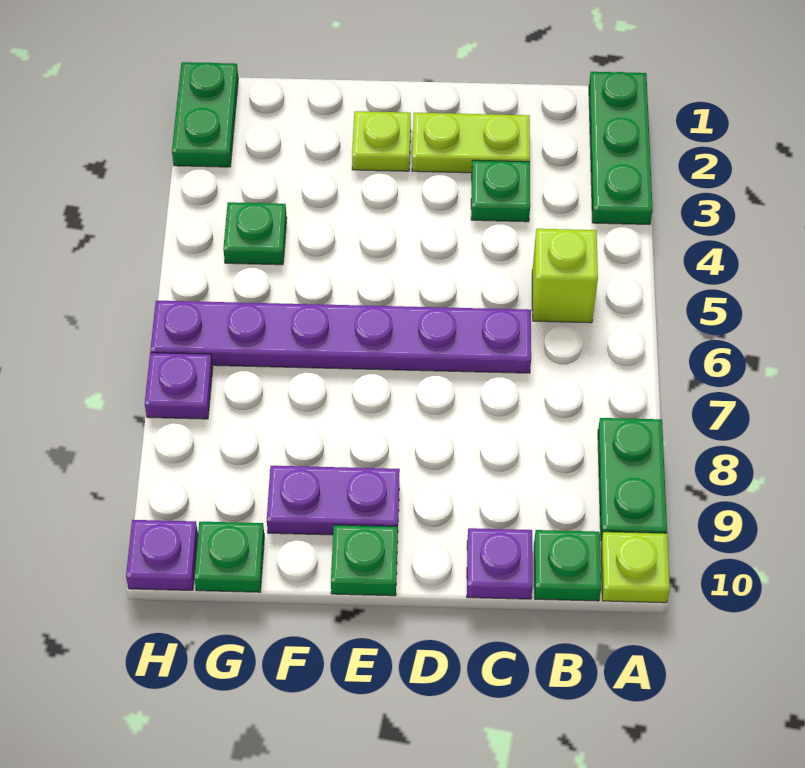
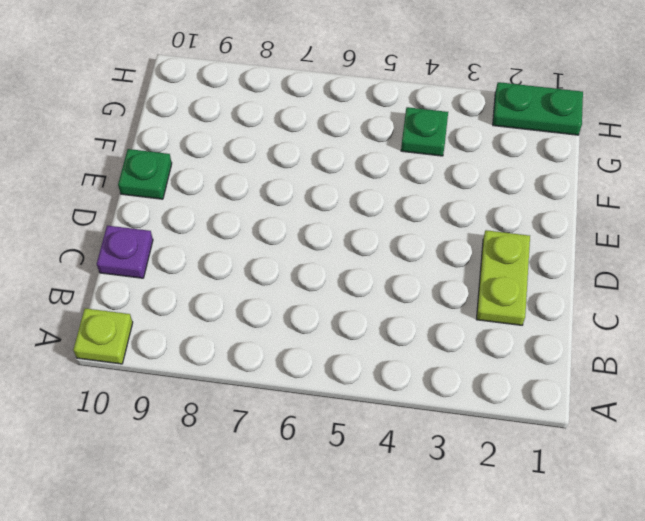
none -> green plate A1:A3 level 1
none -> green plate A8:A9 level 1
none -> lime brick B5 level 1

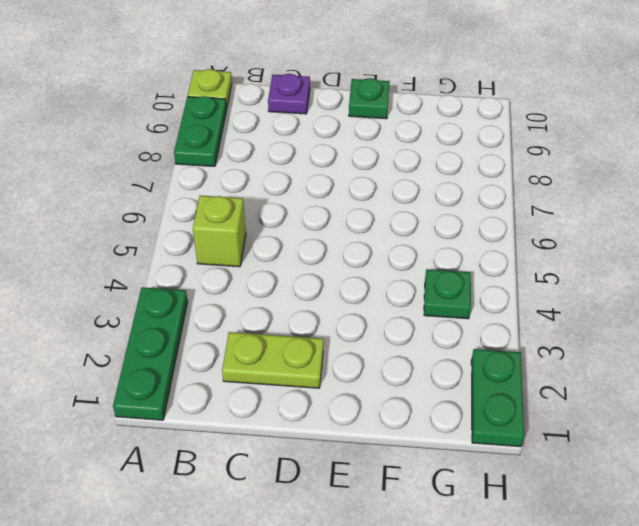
none -> green plate B10 level 1
none -> green plate C3 level 1
none -> purple plate C6:H6 level 1

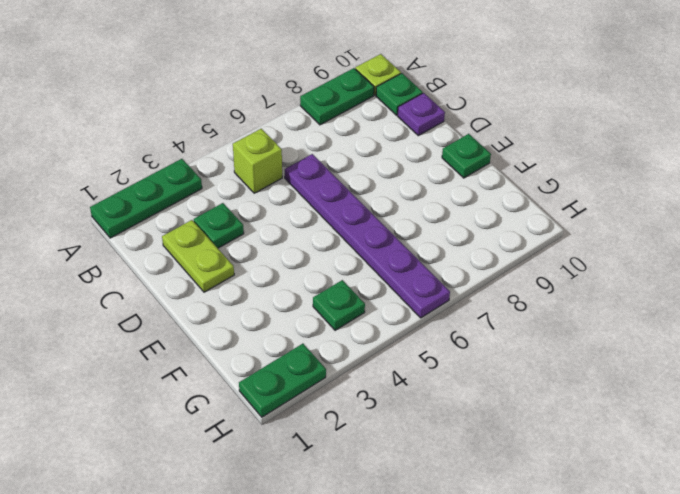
none -> lime plate E2 level 1
none -> purple plate E9:F9 level 1
none -> green plate G10 level 1

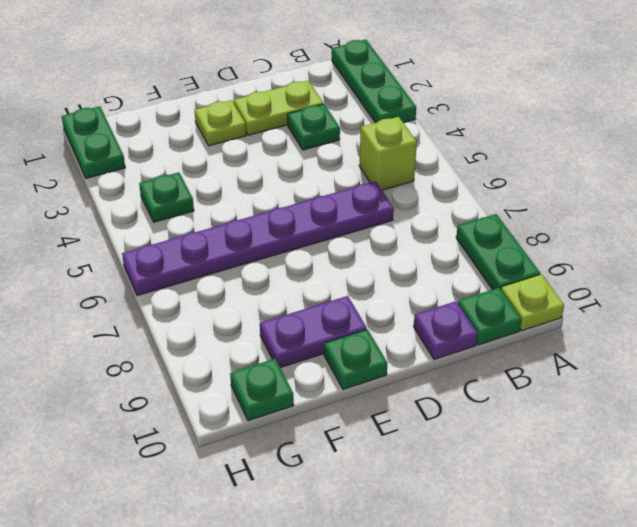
none -> purple plate H7 level 1
none -> purple plate H10 level 1

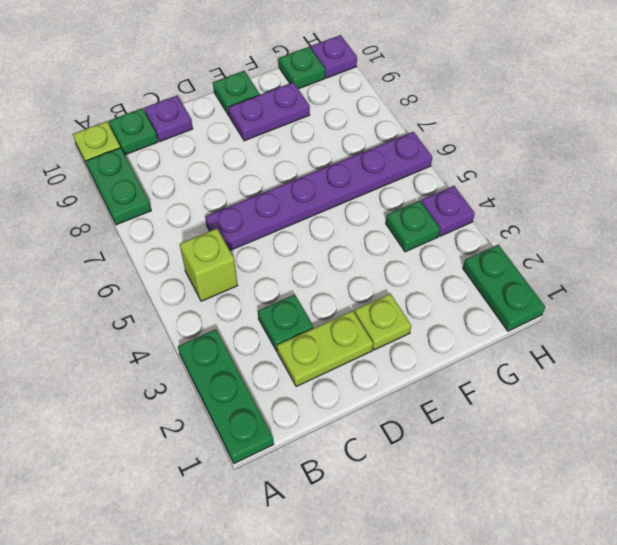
purple plate H4 level 1 -> purple plate H7 level 1

